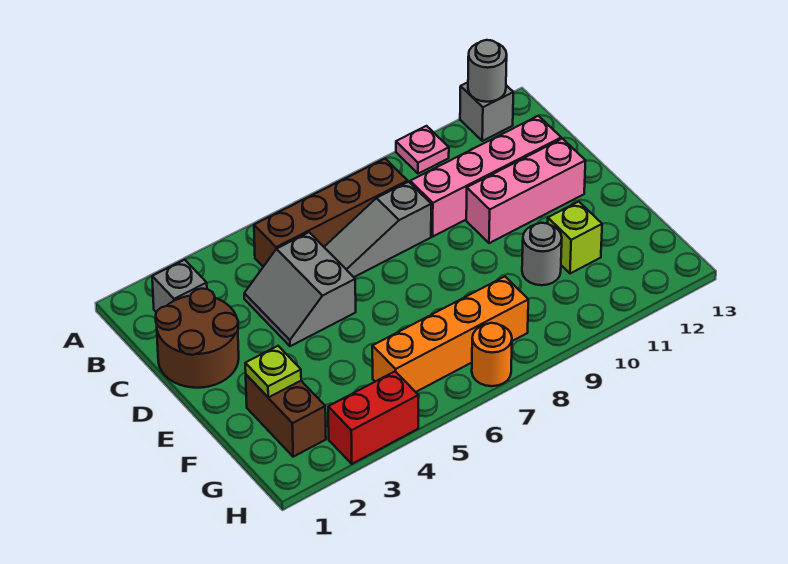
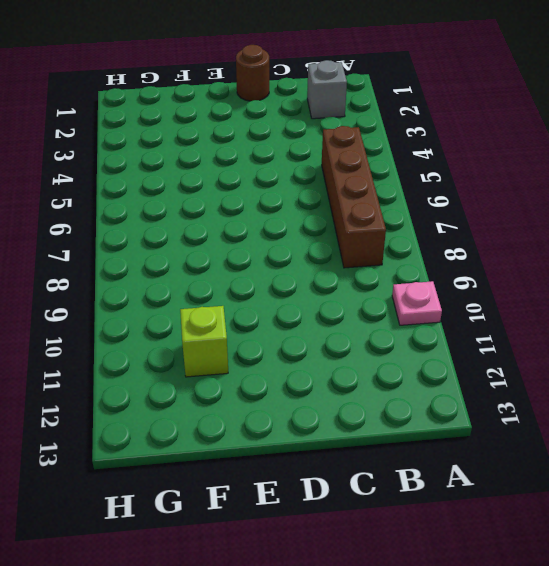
brown round brick D1 level 1 -> brown round brick C1:D2 level 1
none -> grey brick A12 level 1
none -> grey slope C4:D5 level 1 top 5
none -> grey slope C6:C8 level 1 top 8

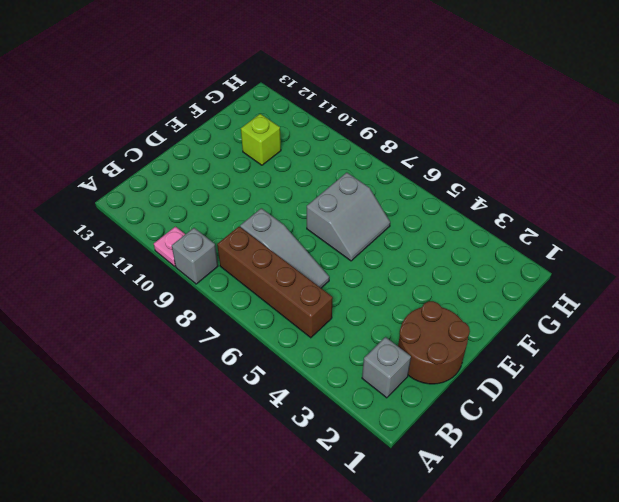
grey brick A9 level 1 -> grey brick A12 level 1
grey slope E6:F7 level 1 top 7 -> grey slope C4:D5 level 1 top 5
none -> pink brick C9:C12 level 1
none -> pink brick D10:D12 level 1
none -> brown brick F2:G2 level 1

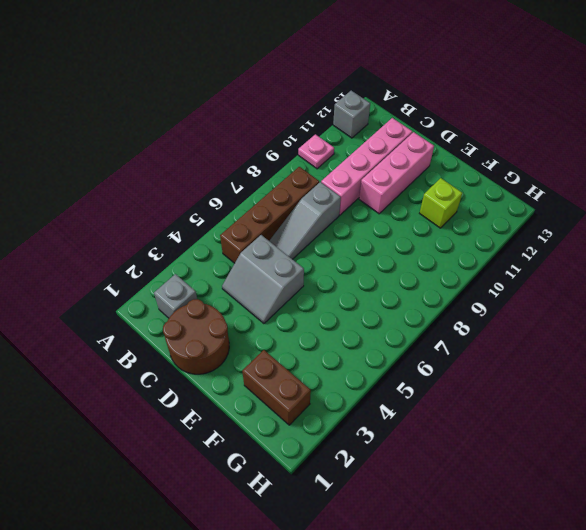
none -> grey round brick F10 level 1
none -> orange brick G5:G8 level 1
none -> red brick H3:H4 level 1

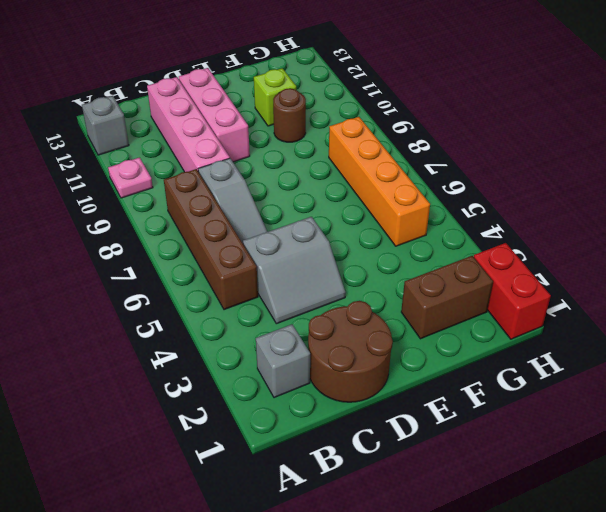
brown round brick F10 level 1 -> grey round brick F10 level 1
red brick H1:H2 level 1 -> red brick H3:H4 level 1
none -> orange round brick H7 level 1
none -> grey round brick A12 level 2
none -> lime plate F2 level 2

